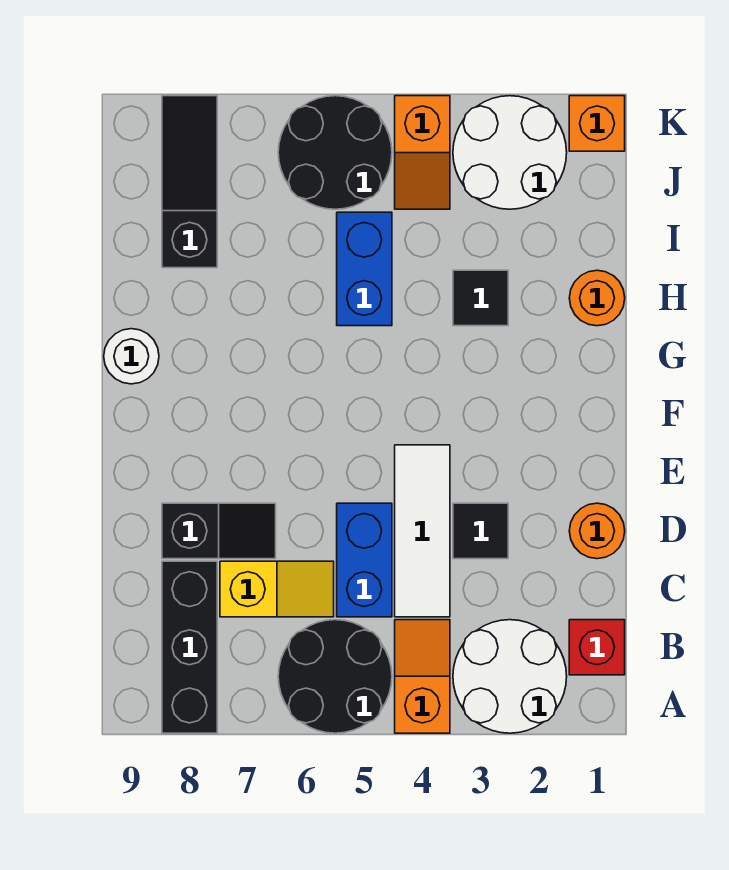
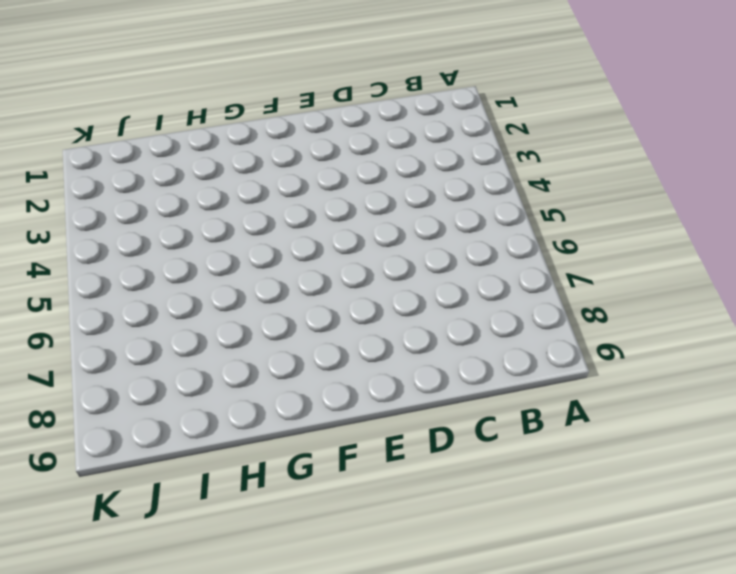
none -> white round brick A2:B3 level 1
none -> orange slope A4:B4 level 1 top A
none -> black round brick A5:B6 level 1

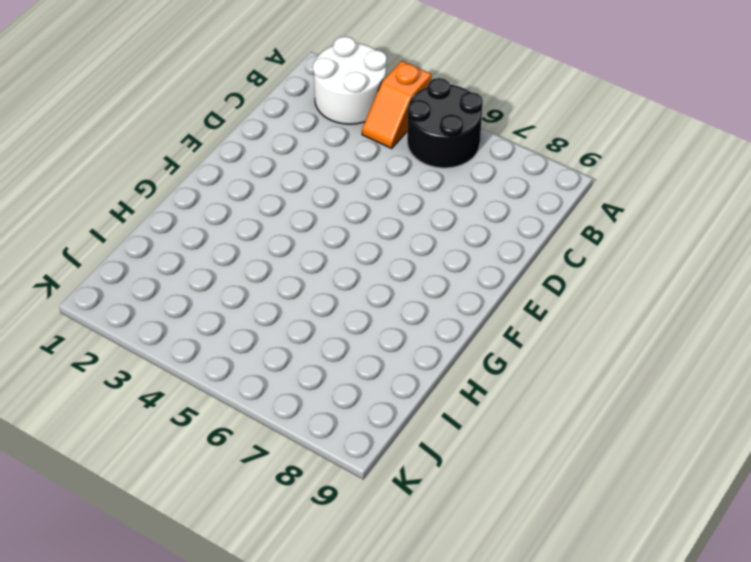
none -> black brick A8:C8 level 1
none -> red brick B1 level 1
none -> white tile C4:E4 level 1

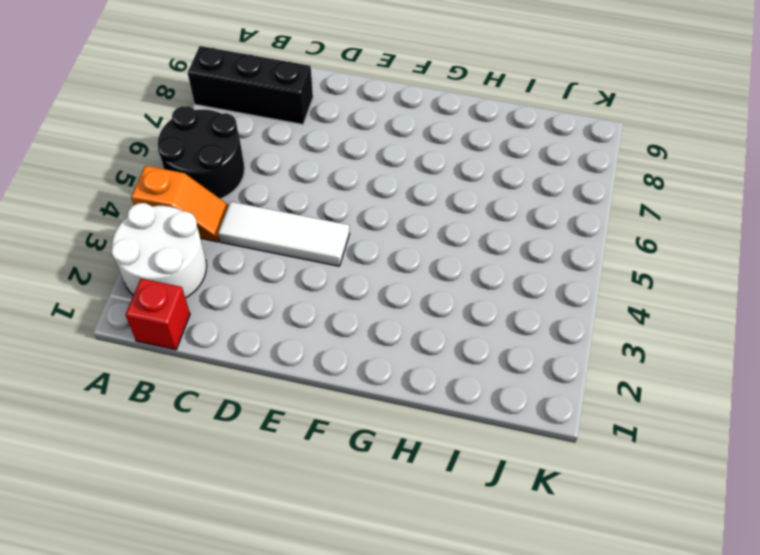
none -> blue brick C5:D5 level 1
none -> yellow slope C6:C7 level 1 top 7
none -> orange round brick D1 level 1

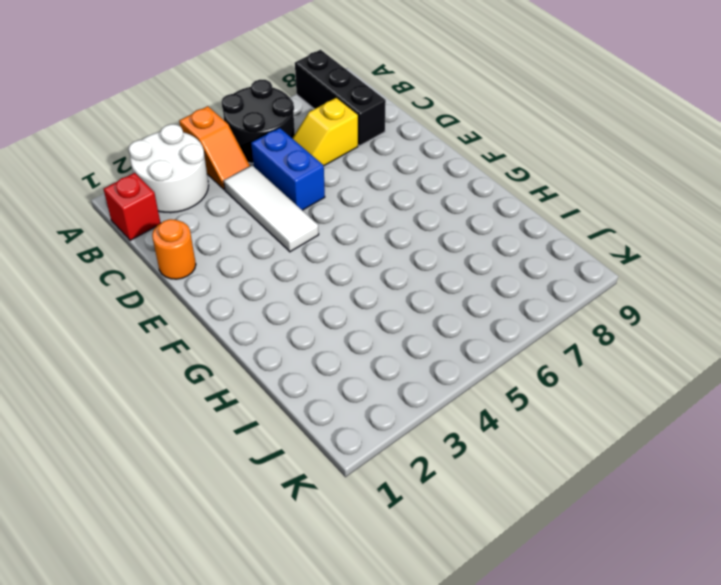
none -> black tile D3 level 1
none -> black slope D7:D8 level 1 top 8
none -> white round brick G9 level 1

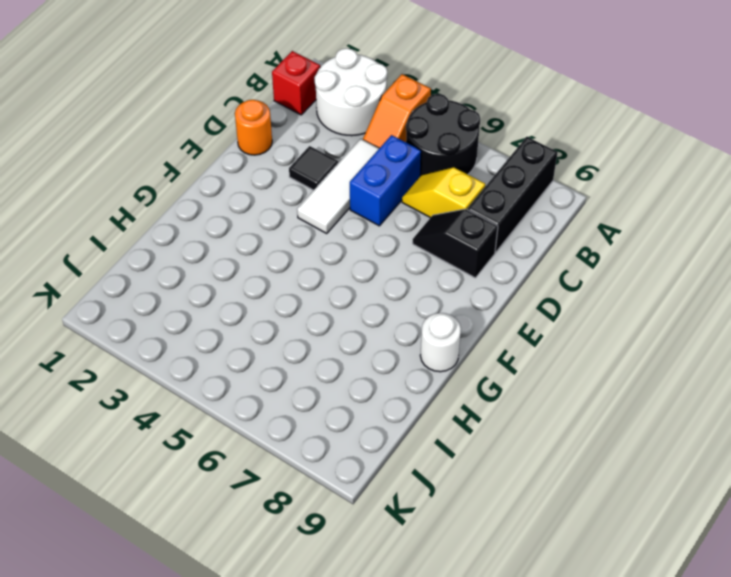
none -> orange round brick H1 level 1
none -> black tile H3 level 1
none -> blue brick H5:I5 level 1

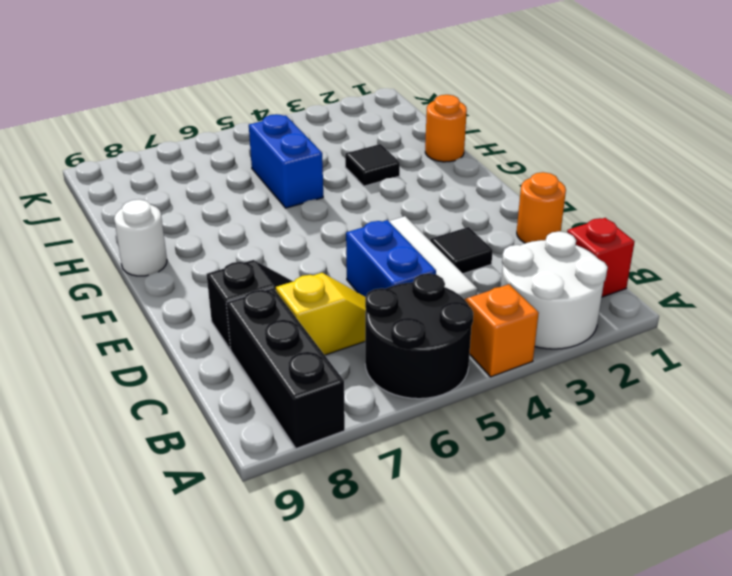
none -> black slope I8:K8 level 1 top I
none -> white round brick J2:K3 level 1
none -> orange slope J4:K4 level 1 top K

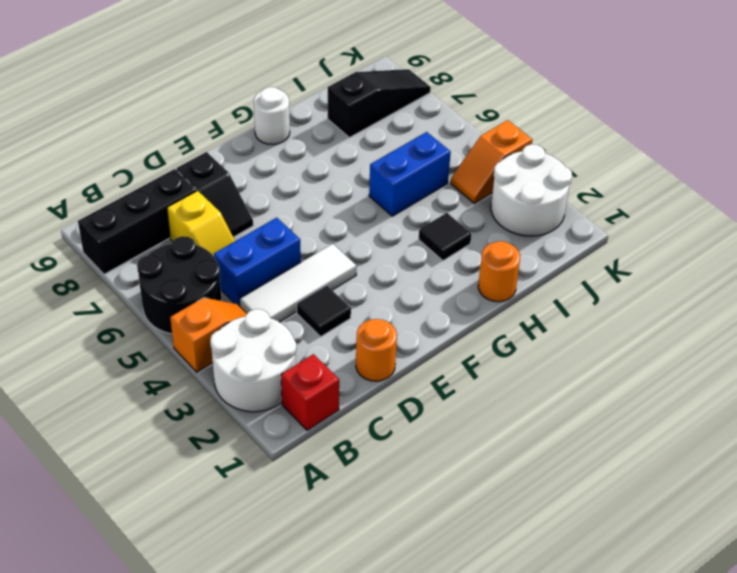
none -> black round brick J5:K6 level 1
none -> orange brick K1 level 1

